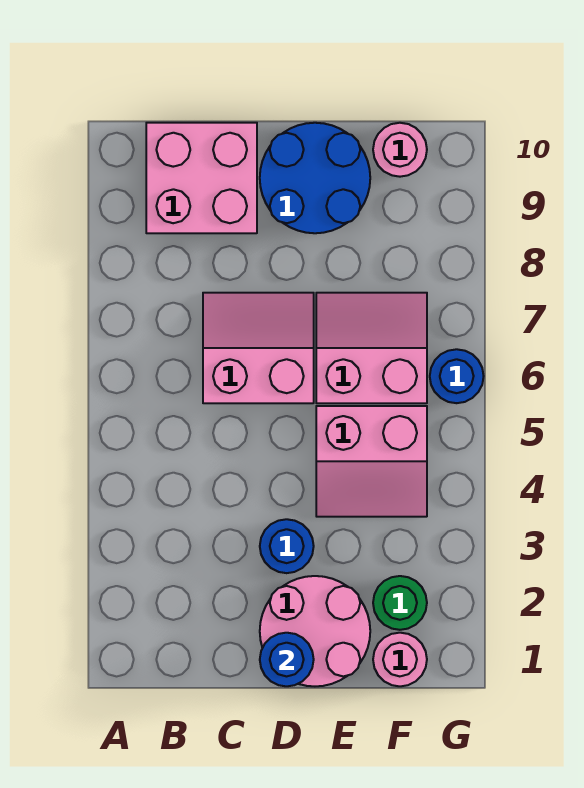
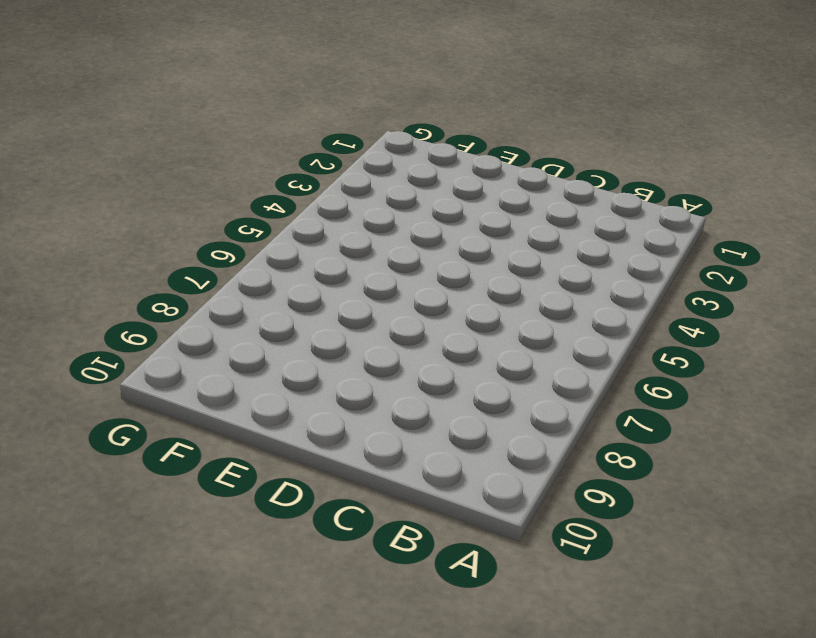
none -> pink brick B9:C10 level 1
none -> pink slope C6:D7 level 1 top 6
none -> pink round brick D1:E2 level 1

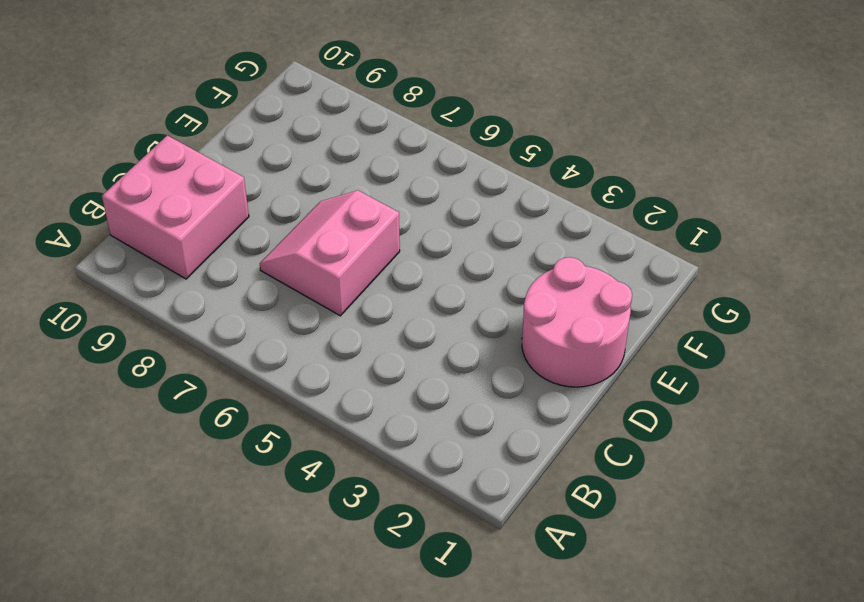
none -> blue round brick D3 level 1
none -> blue round brick D9:E10 level 1
none -> pink slope E4:F5 level 1 top 5

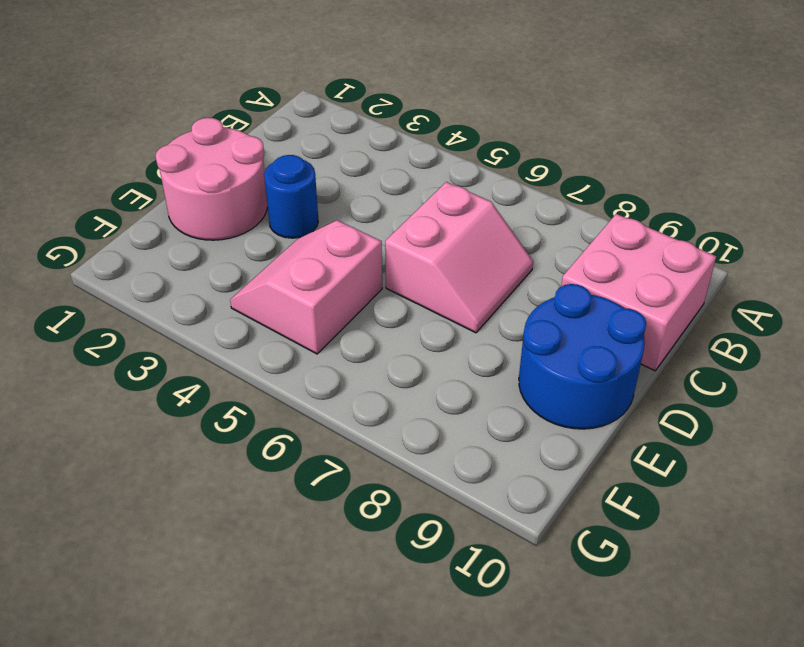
none -> pink slope E6:F7 level 1 top 6
none -> pink round brick F1 level 1
none -> green round brick F2 level 1

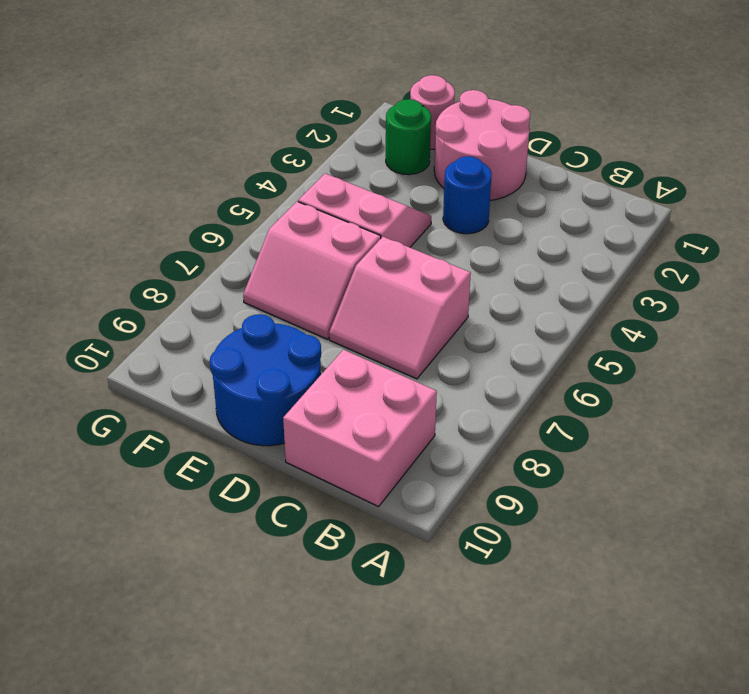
none -> pink round brick F10 level 1
none -> blue round brick G6 level 1
none -> blue round brick D1 level 2

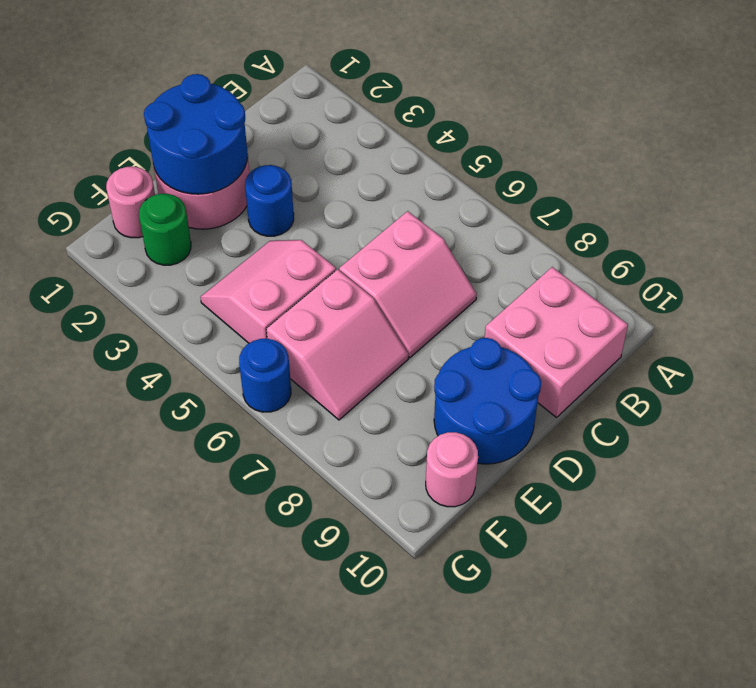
blue round brick D1:E2 level 2 -> blue round brick D1 level 2

